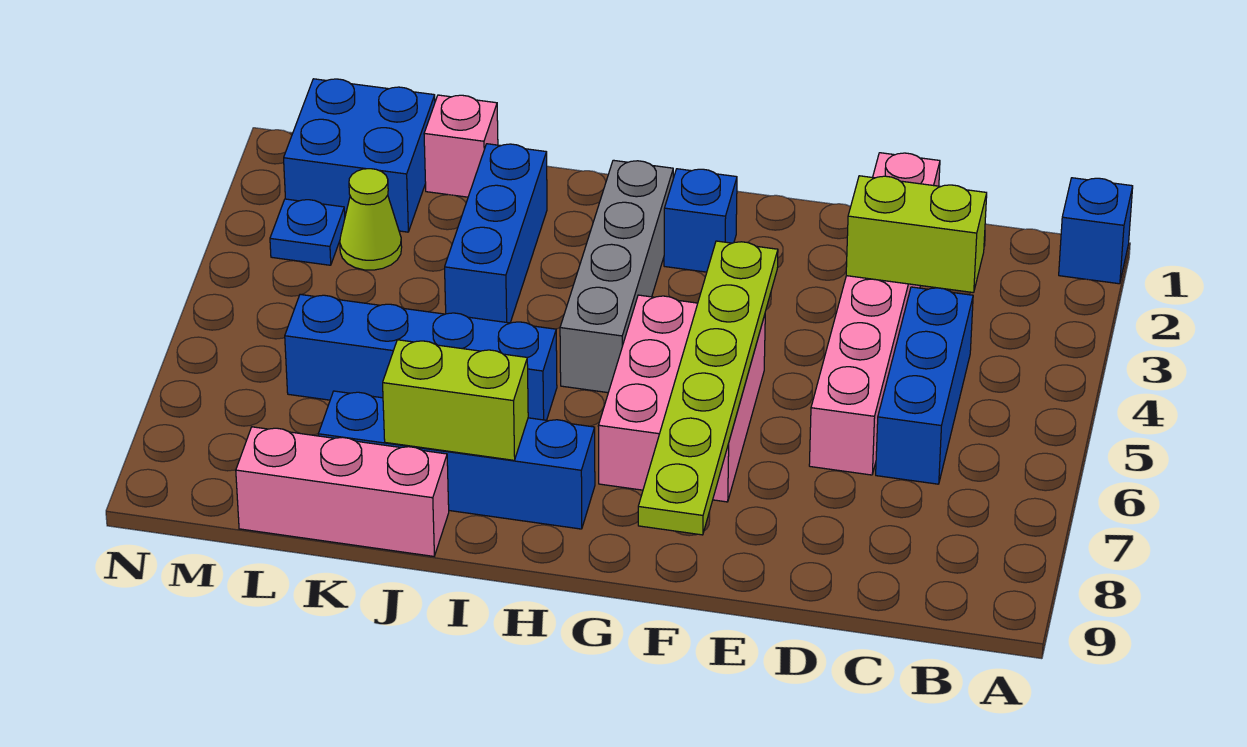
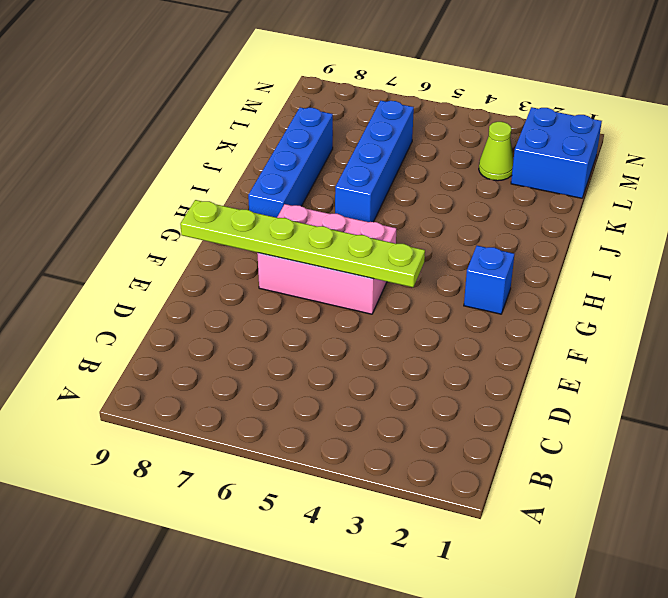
none -> blue brick A1 level 1
none -> blue brick C4:C6 level 1
none -> pink brick D1:D6 level 1

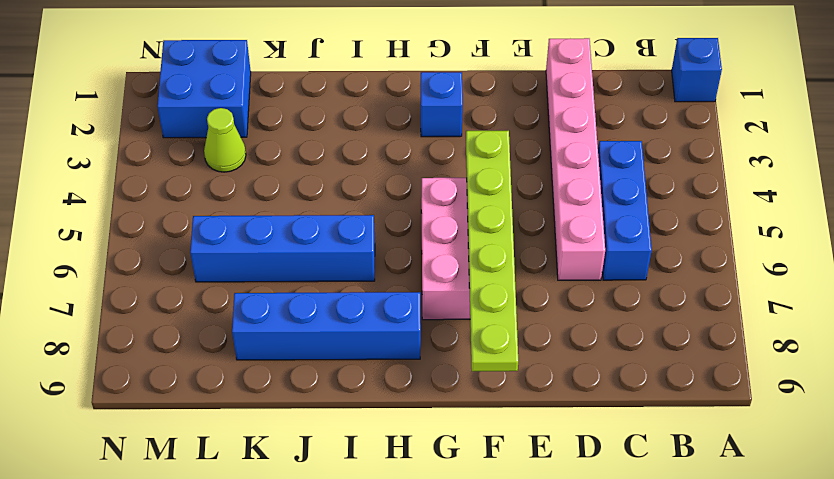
none -> grey brick H2:H5 level 1
none -> blue brick J2:J4 level 1
none -> pink brick J9:L9 level 1

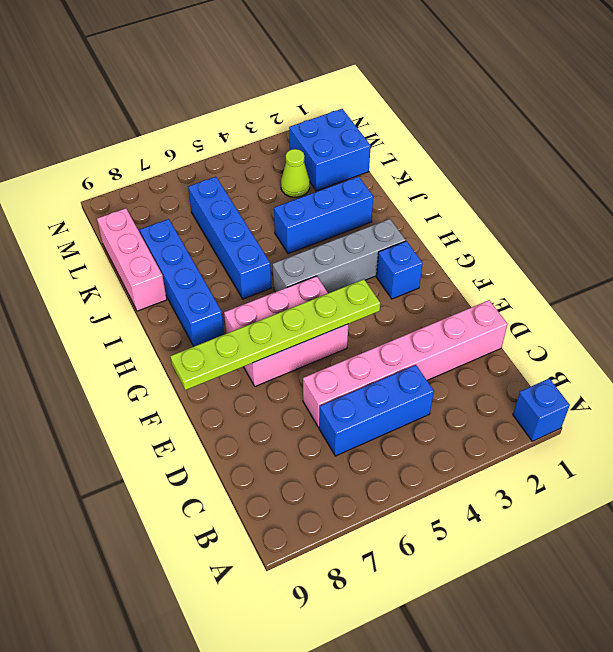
none -> pink brick K1 level 1
none -> blue plate M3 level 1
none -> lime brick C3:D3 level 2

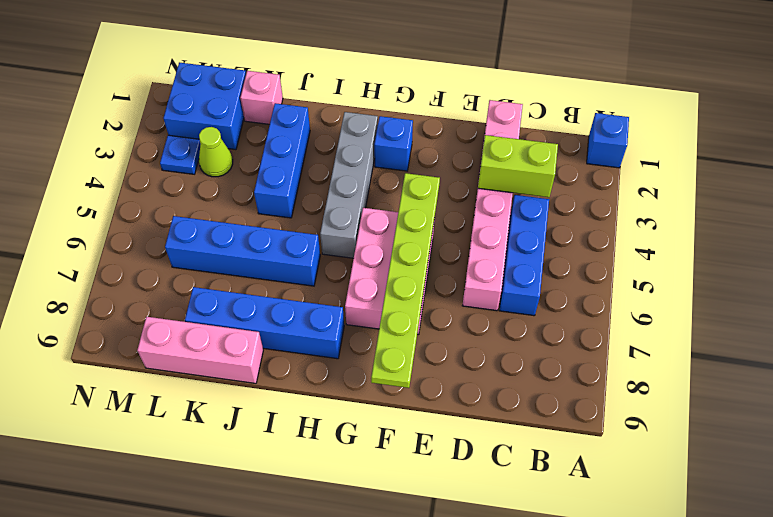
none -> lime brick I8:J8 level 2

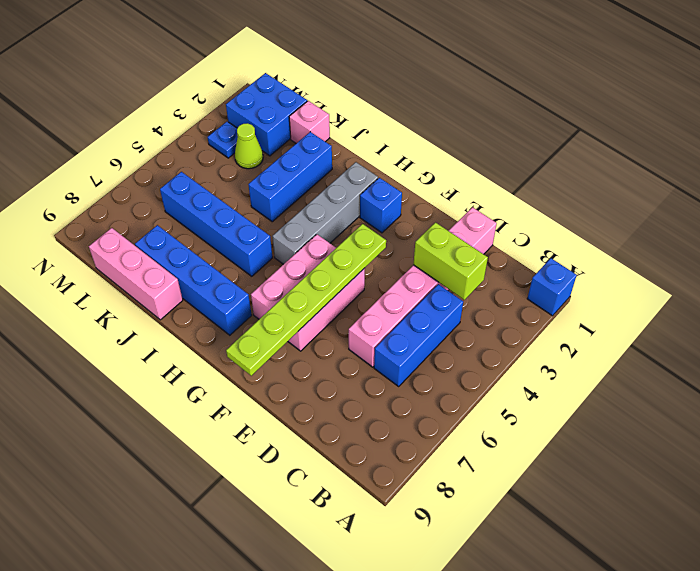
none -> lime brick I8:J8 level 2

